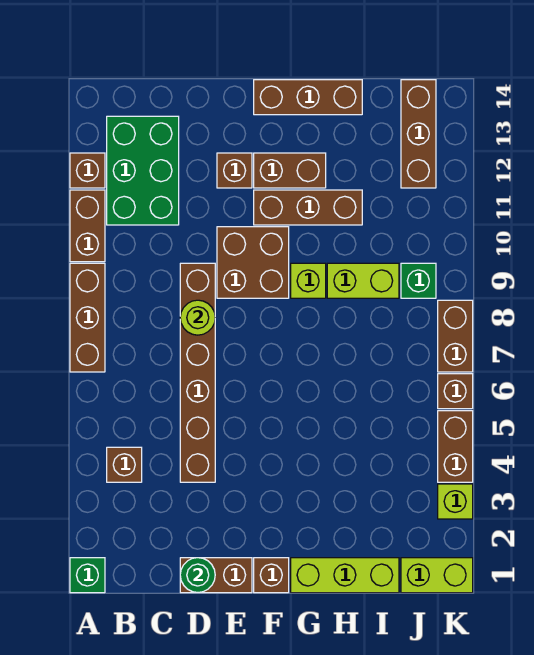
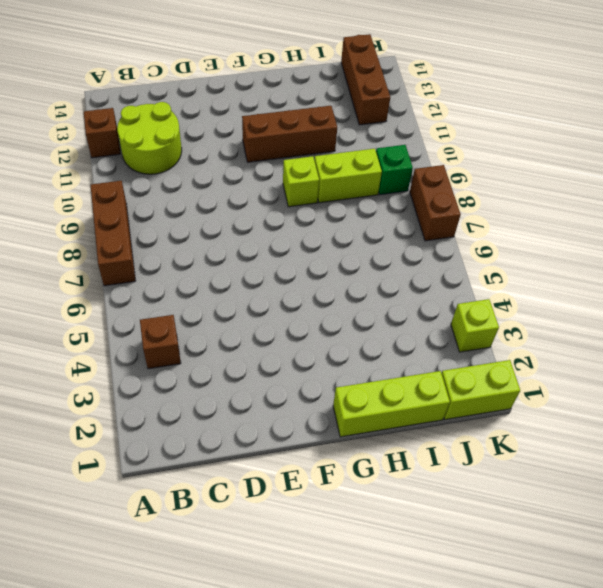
lime round brick B11:C12 level 1 -> green brick B11:C13 level 1
none -> green brick A1 level 1
none -> brown brick A10:A11 level 1
none -> brown brick D1:E1 level 1

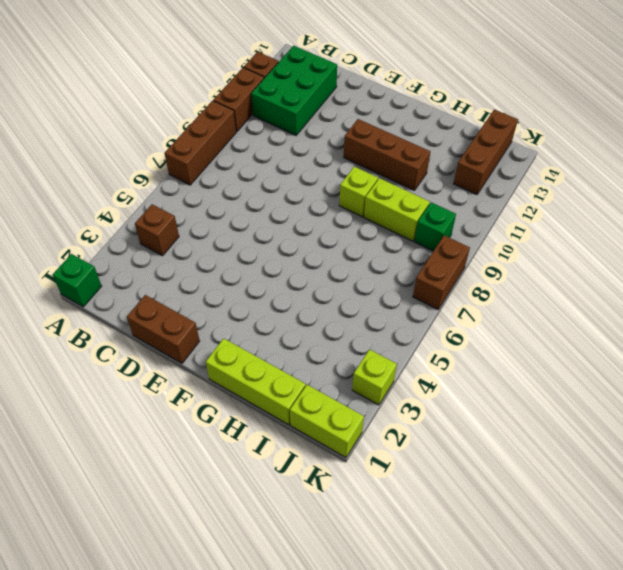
none -> brown brick D4:D9 level 1
none -> brown brick E9:F10 level 1
none -> brown brick E12 level 1

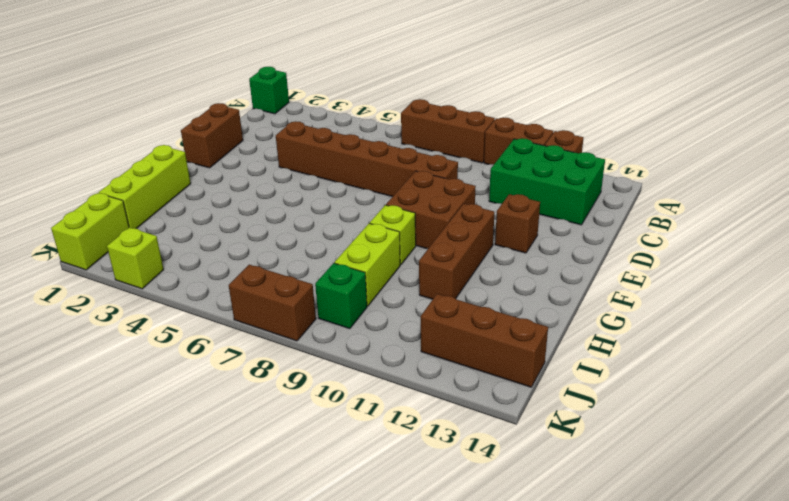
none -> brown brick B4 level 1
none -> brown brick F1 level 1
none -> brown brick F12:G12 level 1

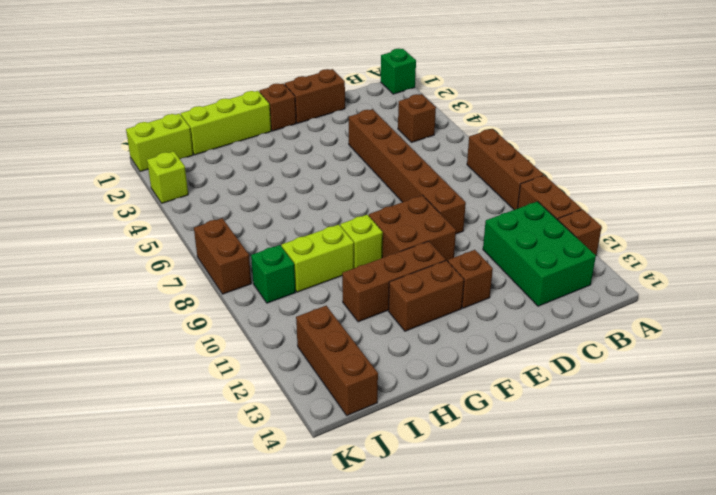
none -> brown brick F14:H14 level 1
none -> brown brick K4:K5 level 1
none -> brown brick K6 level 1

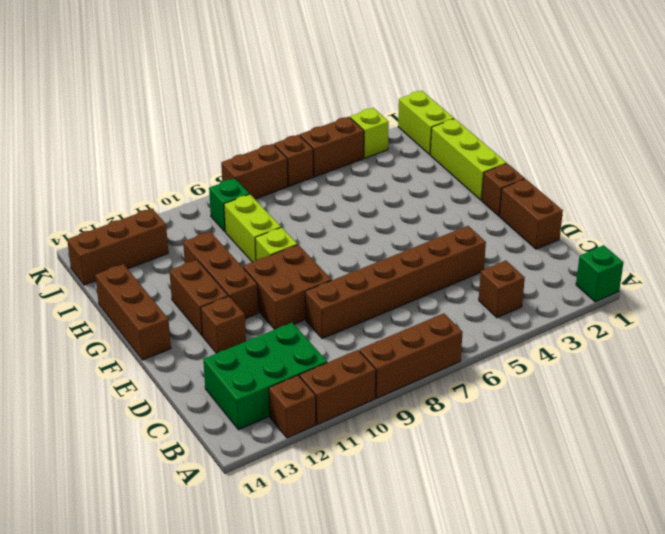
none -> green round brick D1 level 2
none -> lime round brick D8 level 2

